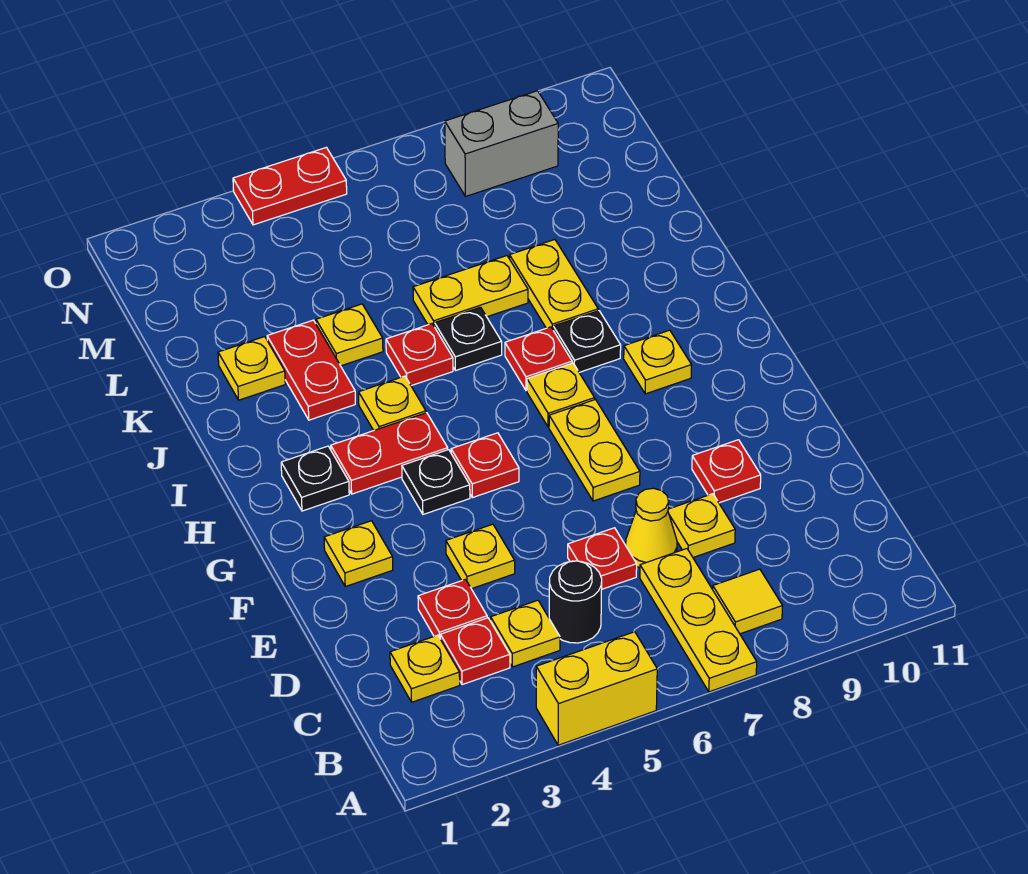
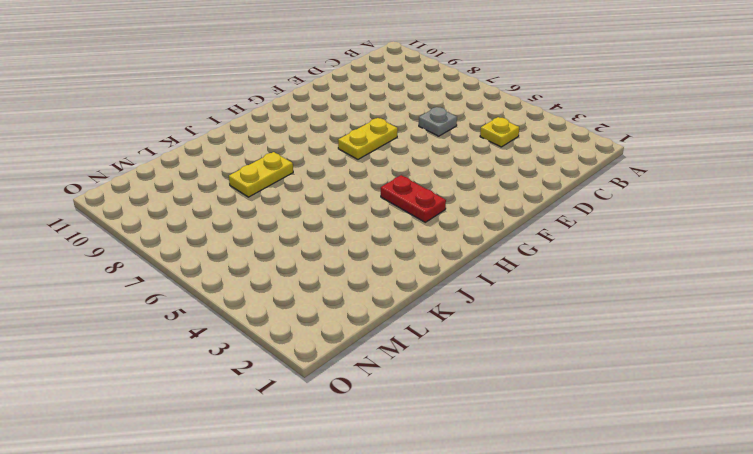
grey plate D6 level 1 -> red plate D6 level 1
none -> yellow brick A4:A5 level 1
none -> yellow plate A7:C7 level 1
none -> yellow tile B8 level 1
none -> yellow plate C2 level 1

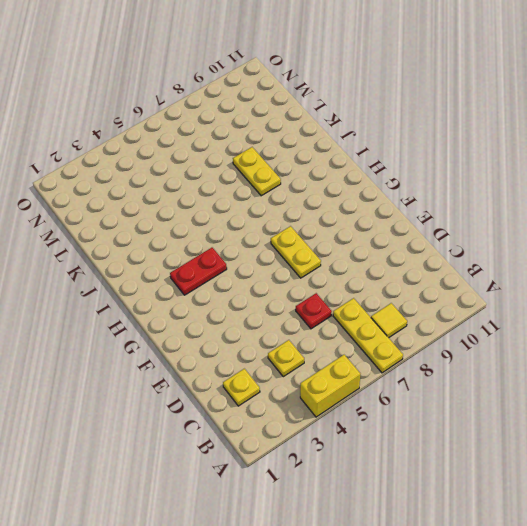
none -> red plate C3 level 1
none -> black round brick C5 level 1
none -> red plate D3 level 1
none -> yellow cone D7 level 1

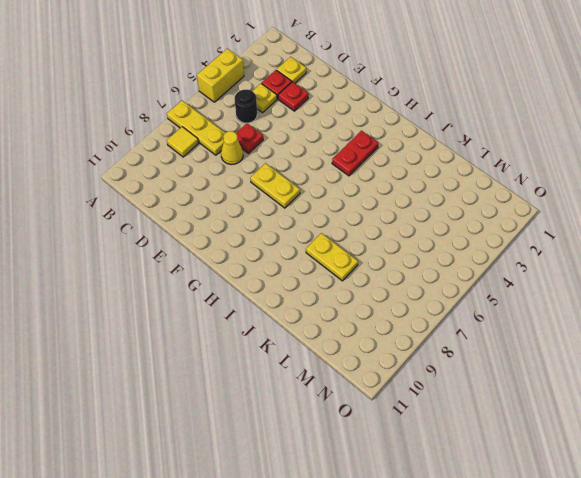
none -> yellow plate D8 level 1
none -> yellow plate E4 level 1
none -> red plate E9 level 1
none -> yellow plate F2 level 1

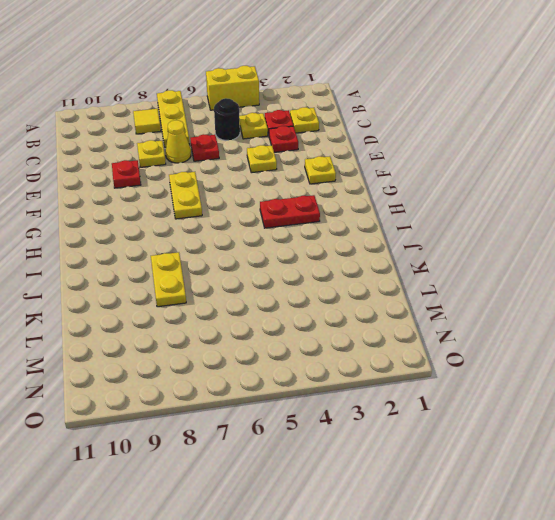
none -> black plate G4 level 1
none -> red plate G5 level 1
none -> black plate H2 level 1
none -> yellow plate H7 level 1

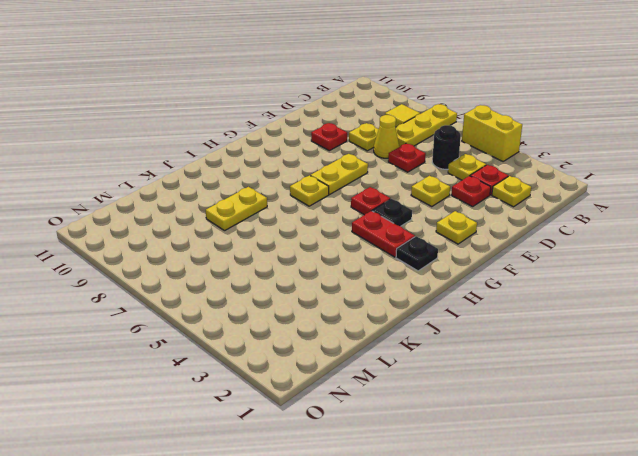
none -> yellow plate H9 level 1
none -> yellow plate I4 level 1
none -> red plate I7 level 1
none -> black plate I8 level 1

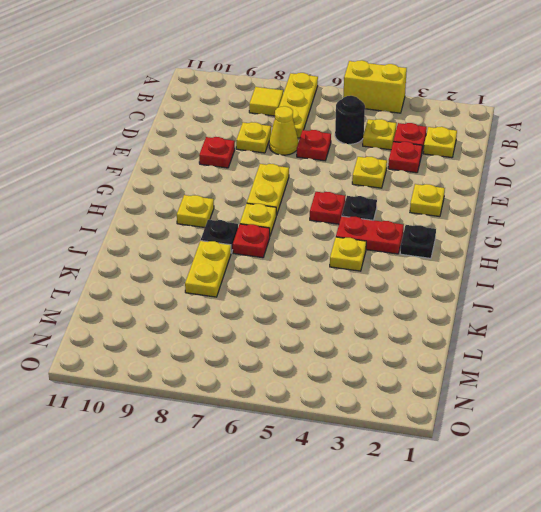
none -> red plate J3:K3 level 1
none -> red plate J5 level 1
none -> black plate J6 level 1
none -> yellow plate K2 level 1

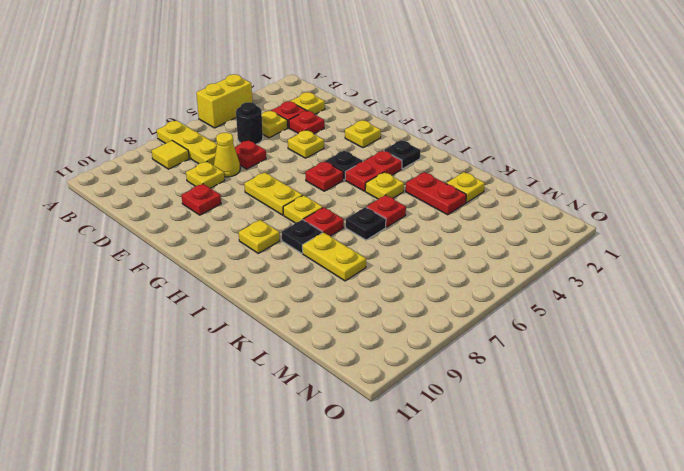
none -> yellow plate K4 level 1
none -> yellow plate K6:K7 level 1
none -> grey brick N8:N9 level 1
none -> red plate O4:O5 level 1

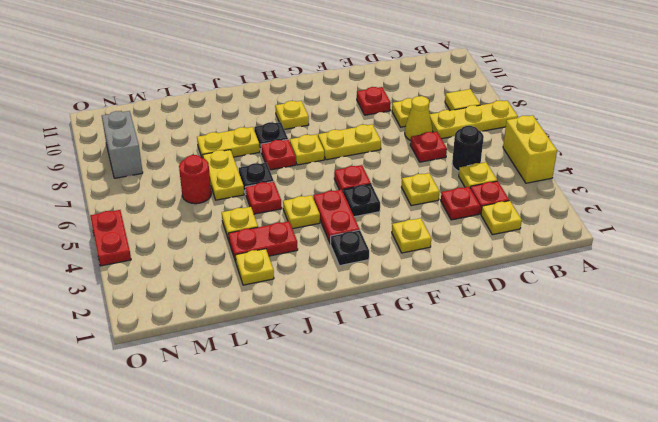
red round brick L6 level 1 -> none

